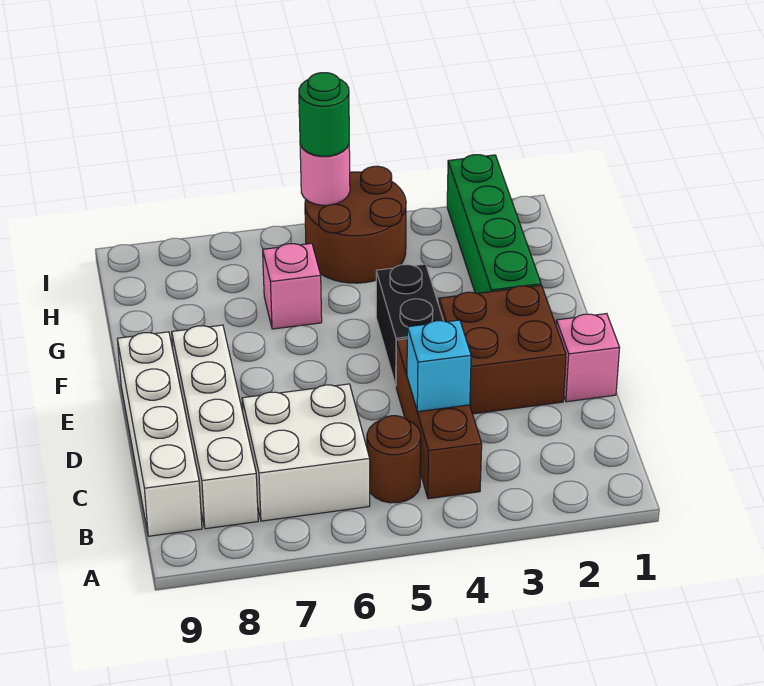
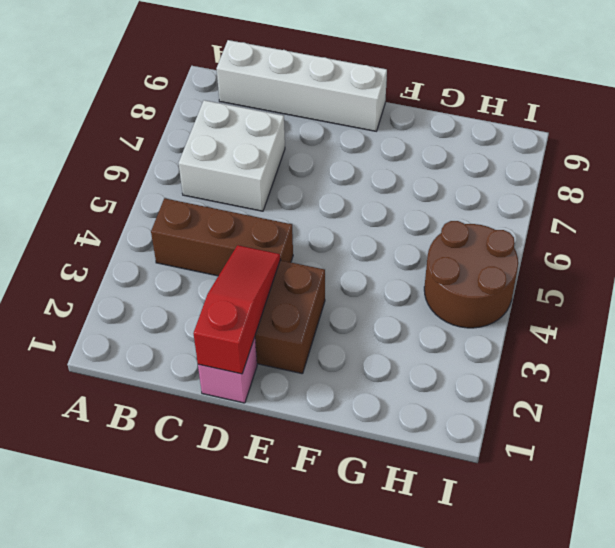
red slope D1:D3 level 2 top 1 -> none
none -> brown round brick B5 level 1
none -> white brick B8:E8 level 1
none -> black brick E4:F4 level 1

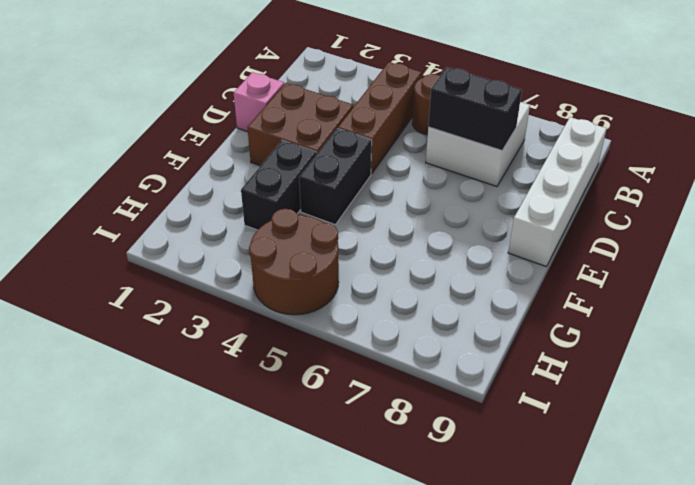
black brick C6:C7 level 2 -> none
black brick F3:G3 level 1 -> none
none -> white brick B8:E8 level 1
none -> green brick F2:I2 level 1
none -> pink brick G6 level 1

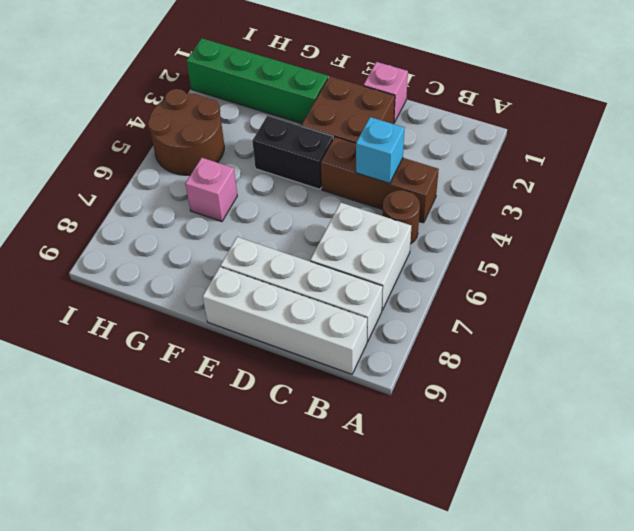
none -> pink round brick I5 level 2
none -> green round brick I5 level 3

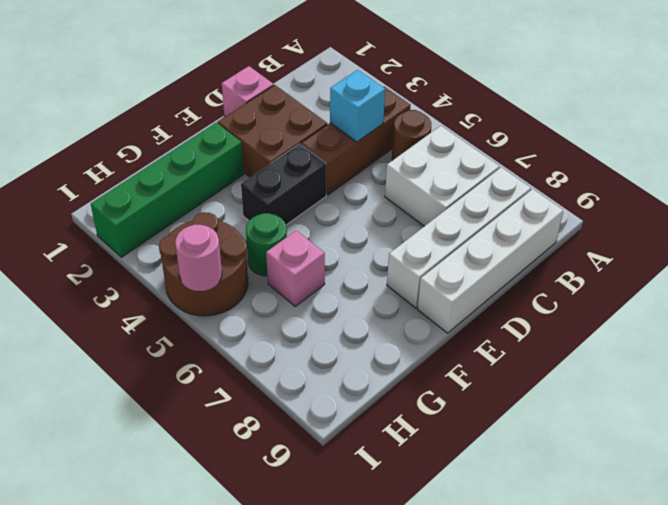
green round brick G5 level 1 -> green round brick I5 level 3

